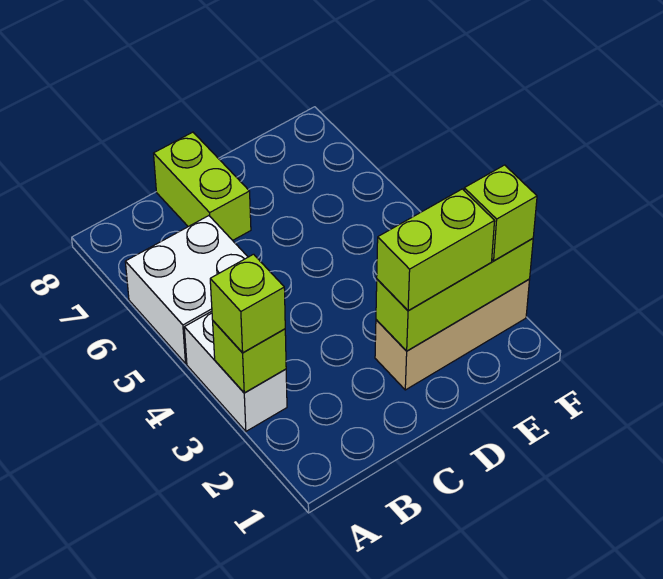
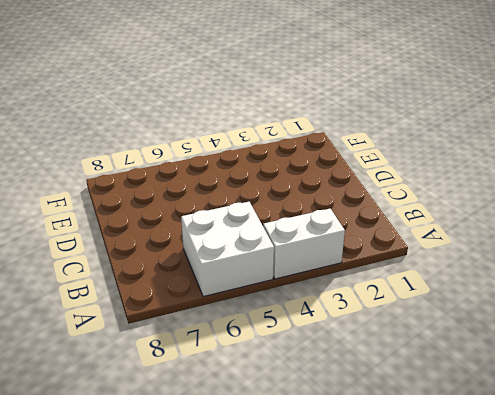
none -> lime brick C7:C8 level 1
none -> tan brick D2:F2 level 1

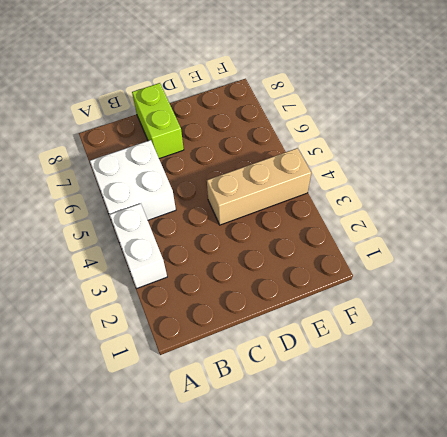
tan brick D4:F4 level 1 -> tan brick D2:F2 level 1
none -> lime brick A3 level 2
none -> lime brick D2:F2 level 2

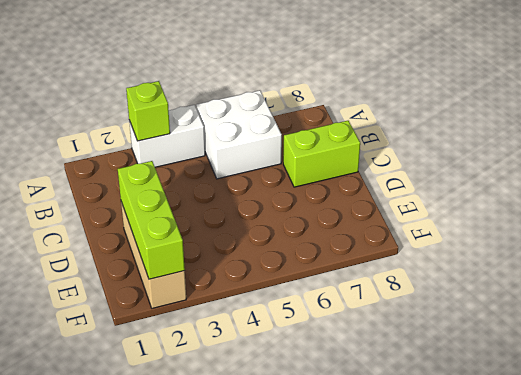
none -> lime brick A3 level 3
none -> lime brick D2:E2 level 3

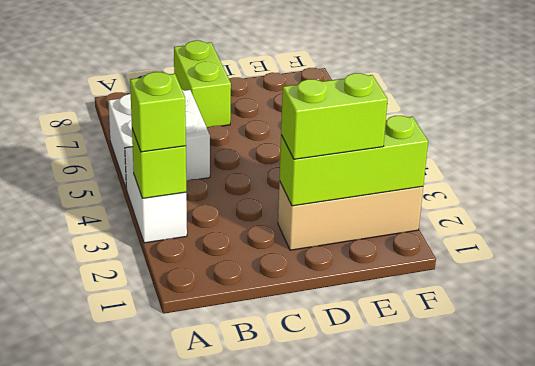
none -> lime brick F2 level 3

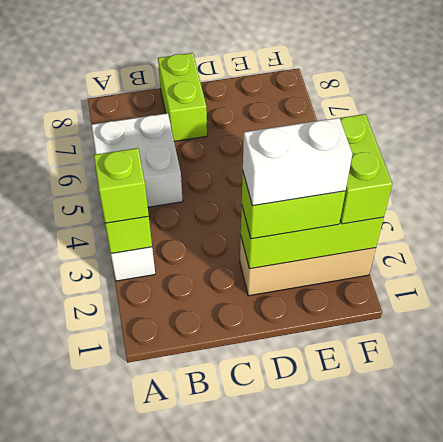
white brick D2:E2 level 4 -> none
lime brick F2:F3 level 3 -> lime brick F2 level 3

